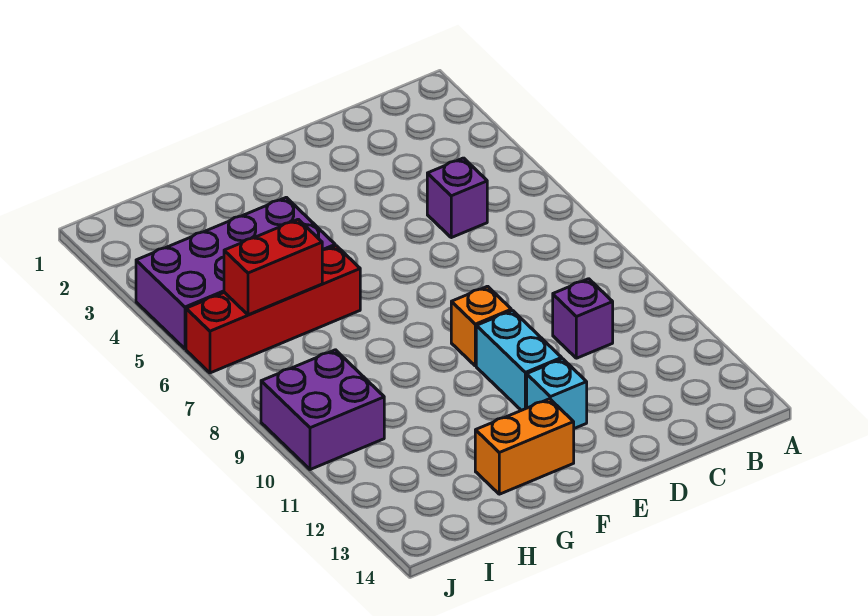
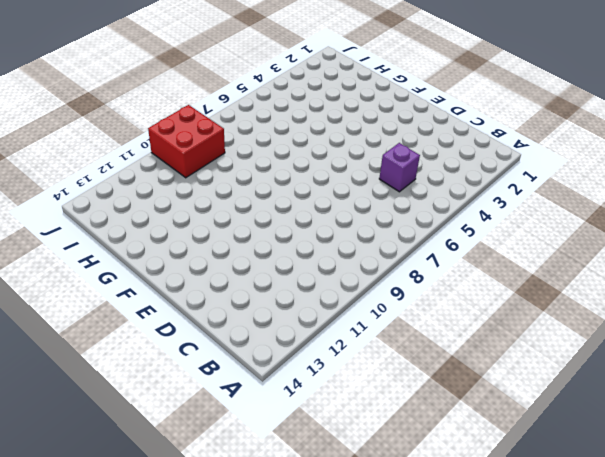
red brick I9:J10 level 1 -> purple brick I9:J10 level 1
none -> purple brick C10 level 1
none -> orange brick E9 level 1

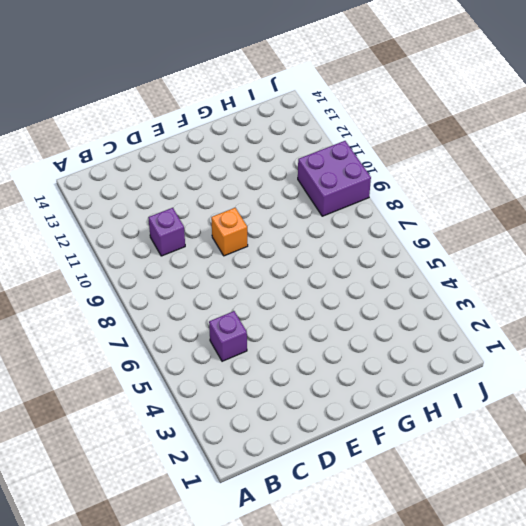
none -> cyan brick E10:E11 level 1
none -> cyan brick E12 level 1

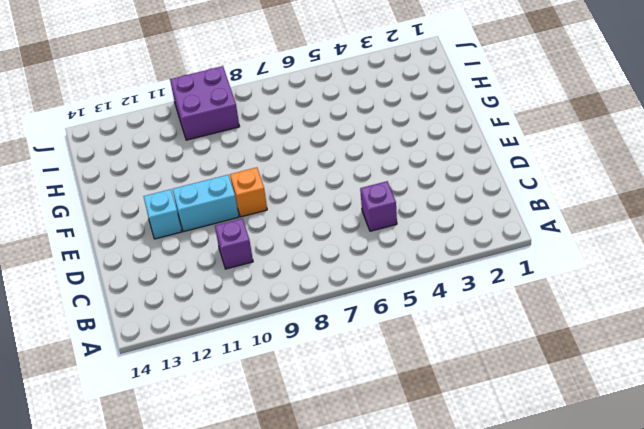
none -> orange brick F13:G13 level 1
none -> purple brick G4:J5 level 1

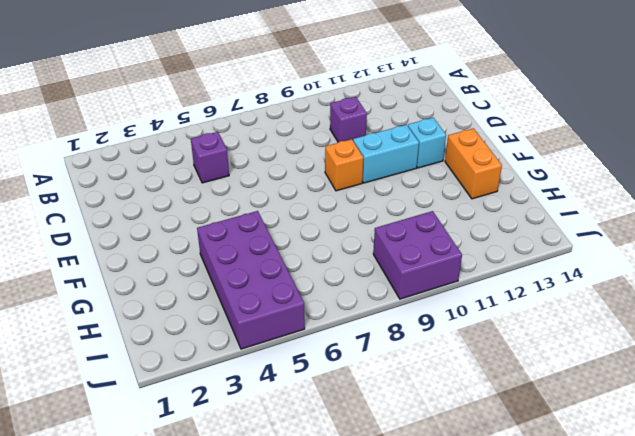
none -> red brick G6:J6 level 1
none -> red brick H6:I6 level 2

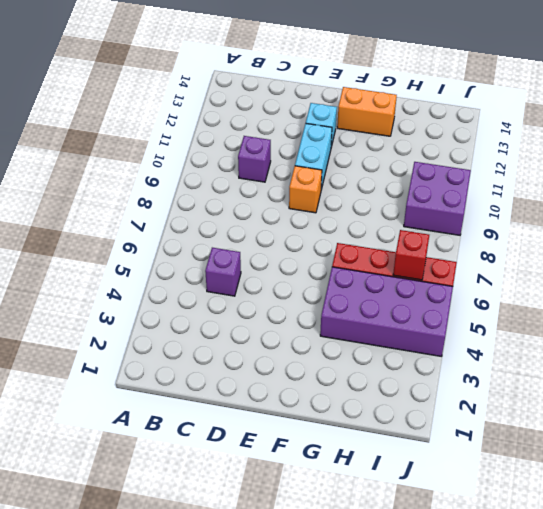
red brick I6 level 2 -> red brick H6:I6 level 2

